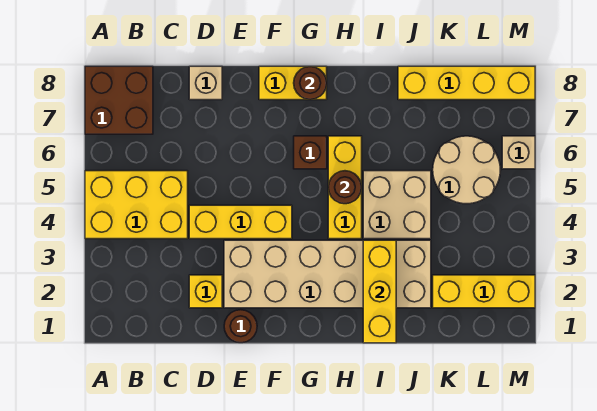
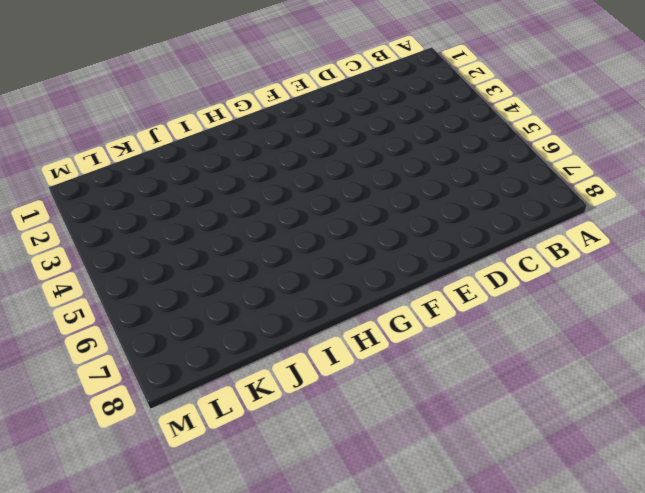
none -> yellow brick A4:C5 level 1
none -> brown brick A7:B8 level 1
none -> yellow brick D2 level 1

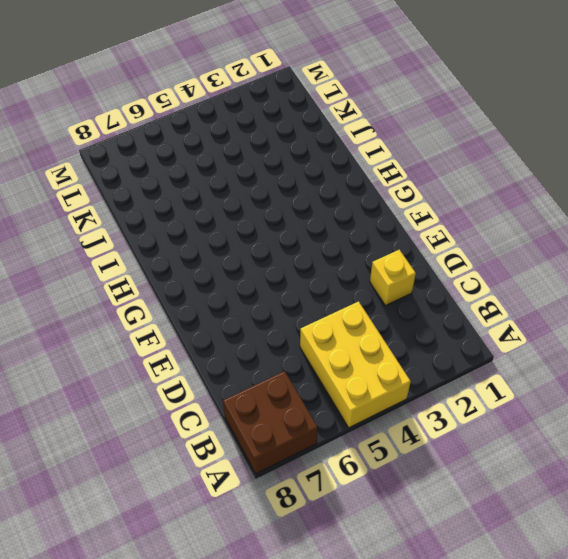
none -> yellow brick D4:F4 level 1
none -> tan brick D8 level 1
none -> brown round brick E1 level 1

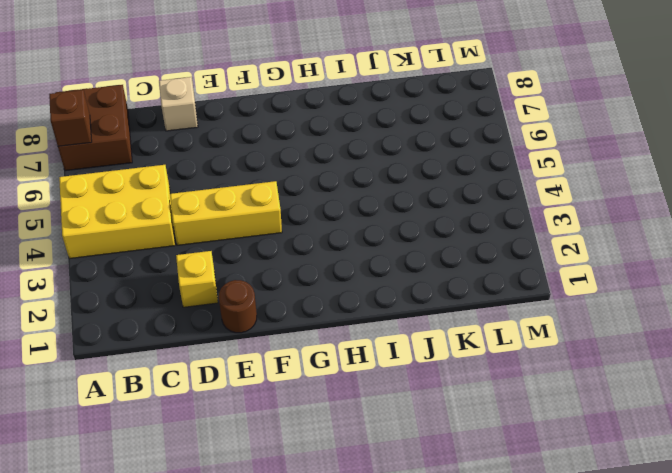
brown brick A7 level 2 -> brown brick G6 level 1
none -> tan brick E2:J3 level 1
none -> yellow brick F8:G8 level 1
none -> yellow brick H4:H6 level 1

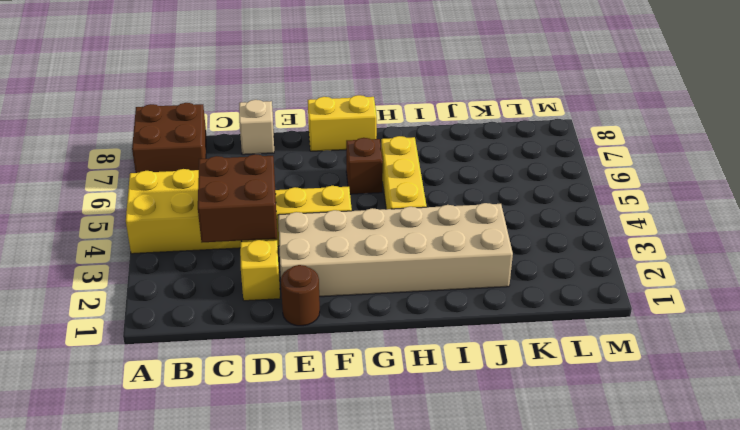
brown brick C3:D4 level 2 -> none
none -> tan brick I4:J5 level 1
none -> yellow brick J8:M8 level 1
none -> yellow brick K2:M2 level 1

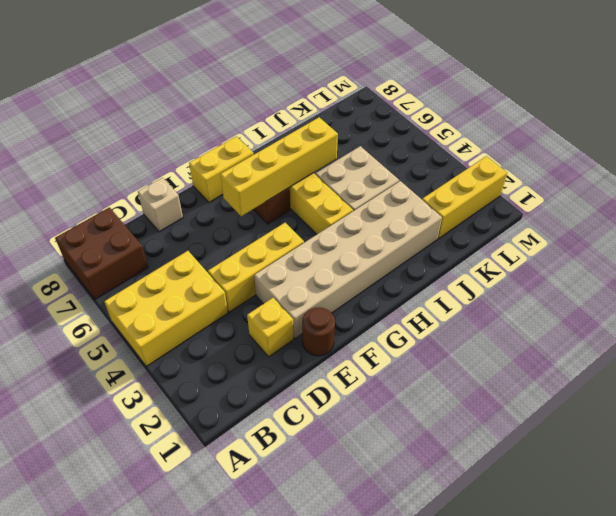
yellow brick F6:I6 level 2 -> yellow brick J8:M8 level 1
none -> tan round brick K5:L6 level 1
none -> tan brick M6 level 1
none -> brown round brick G8 level 2

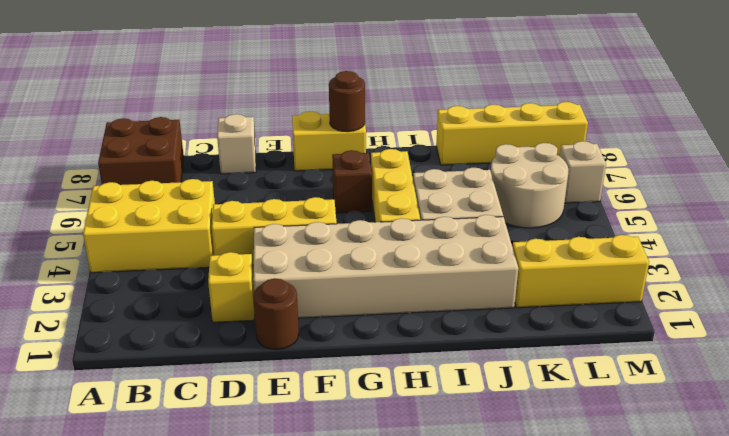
none -> brown round brick H5 level 2
none -> yellow brick I1:I3 level 2

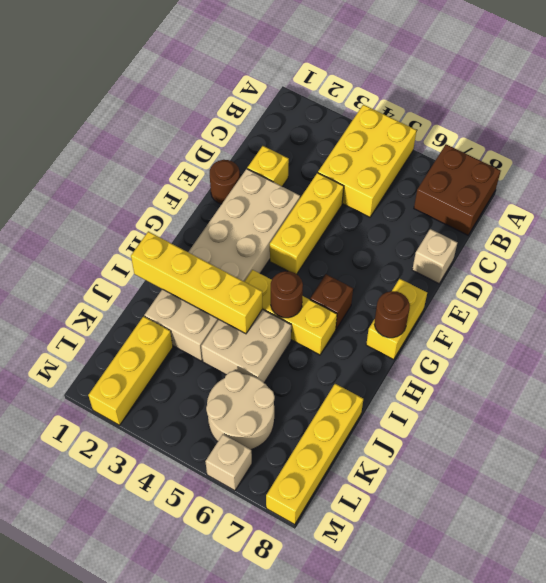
yellow brick I1:I4 level 2 -> yellow brick I1:I3 level 2

